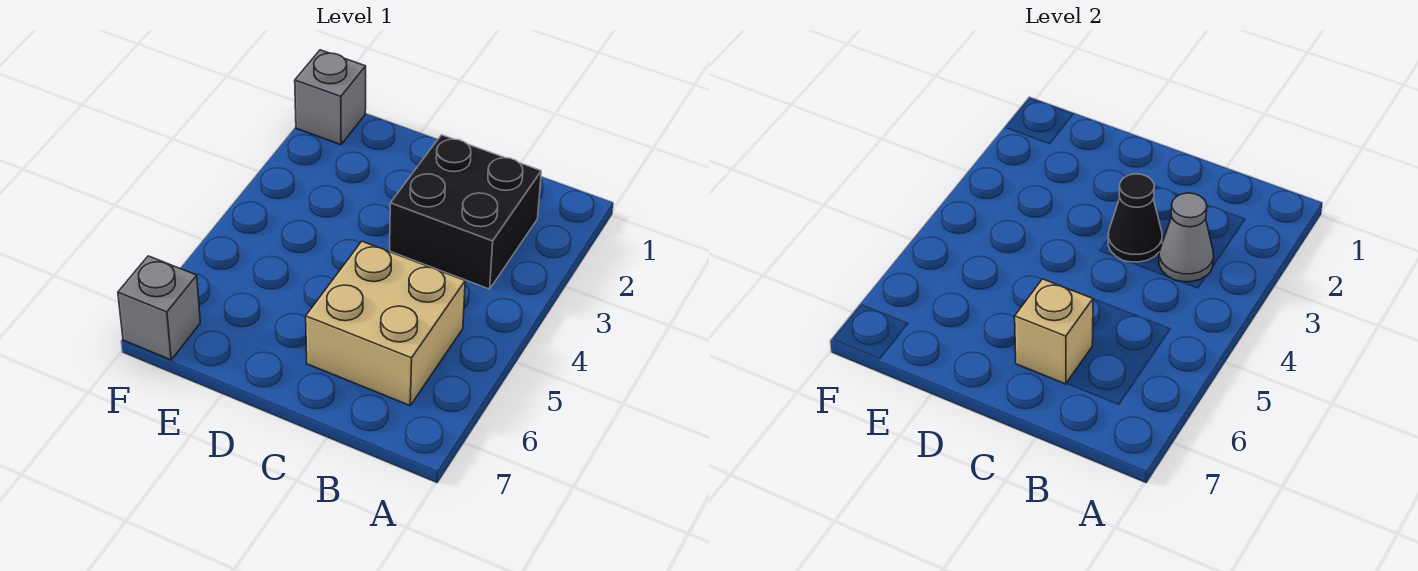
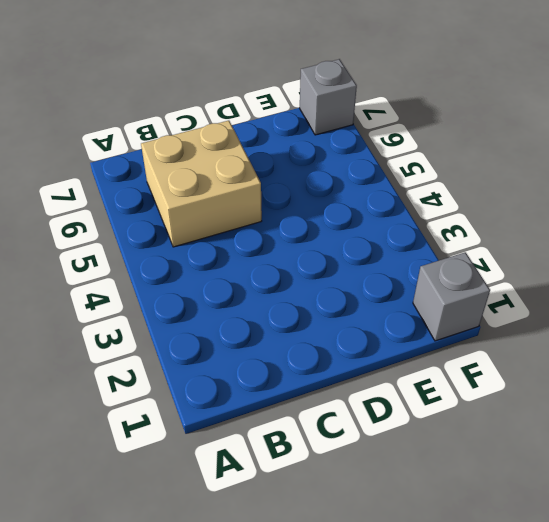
none -> black brick B2:C3 level 1
none -> grey cone B3 level 2

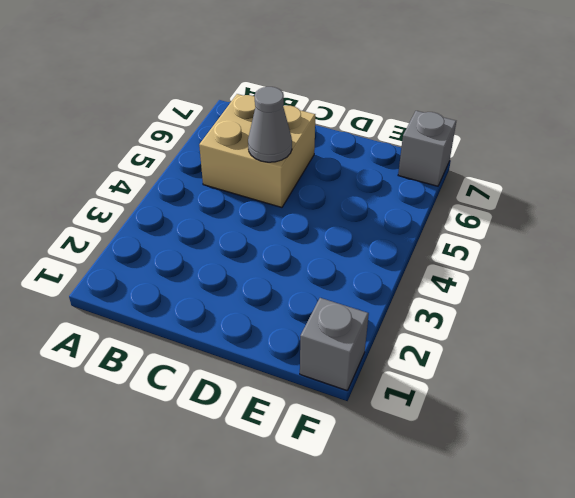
grey cone C5 level 2 -> grey cone B3 level 2
none -> black brick B2:C3 level 1
none -> black cone C3 level 2

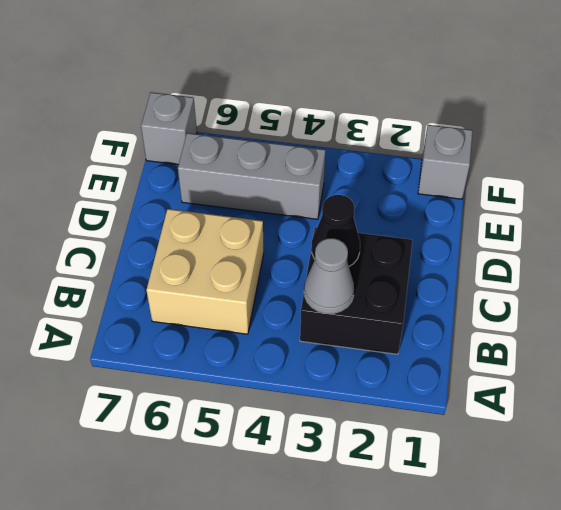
grey brick E4:E6 level 1 -> none
none -> tan brick C6 level 2

